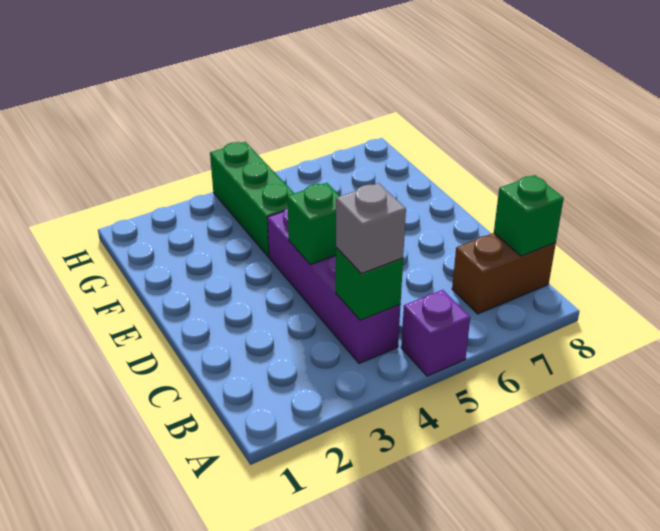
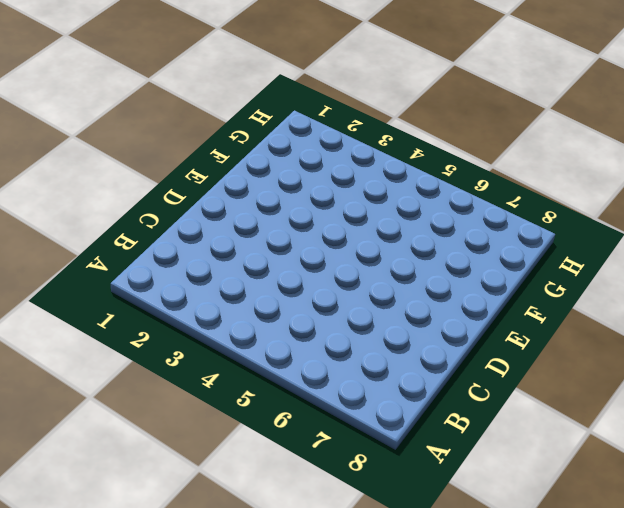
none -> purple brick A5 level 1
none -> purple brick B4:E4 level 1

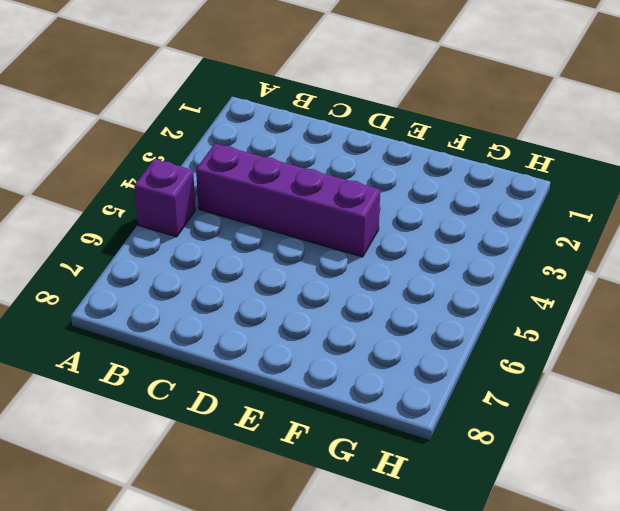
none -> brown brick B7:B8 level 1
none -> green brick F4:H4 level 1

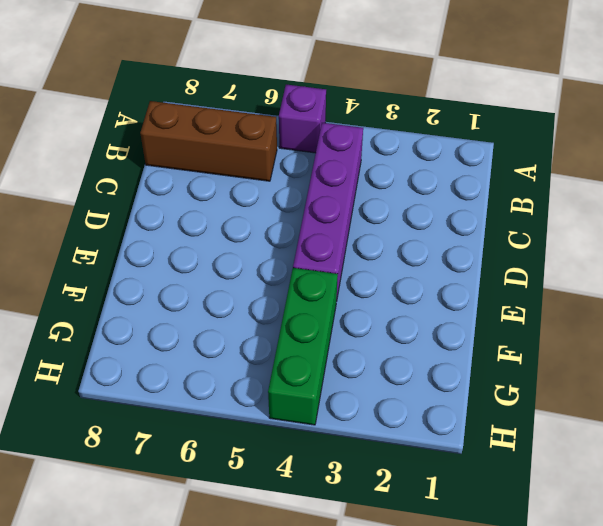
brown brick B6:B8 level 1 -> brown brick B7:B8 level 1
none -> green brick B4 level 2
none -> green brick B8 level 2

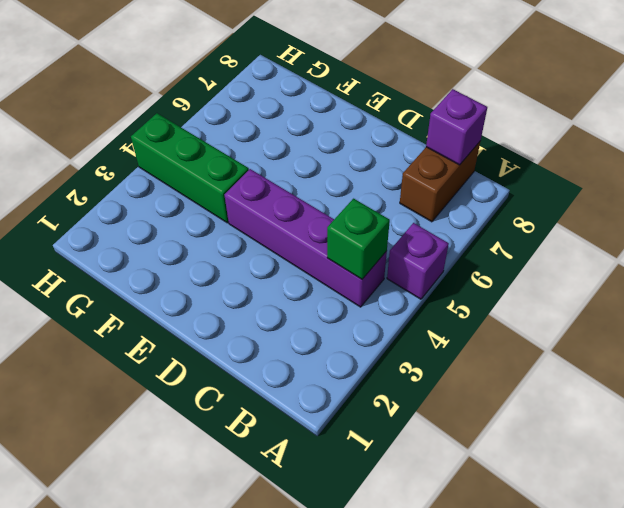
purple brick B8 level 2 -> green brick B8 level 2
none -> green brick D4 level 2
none -> grey brick B4 level 3

